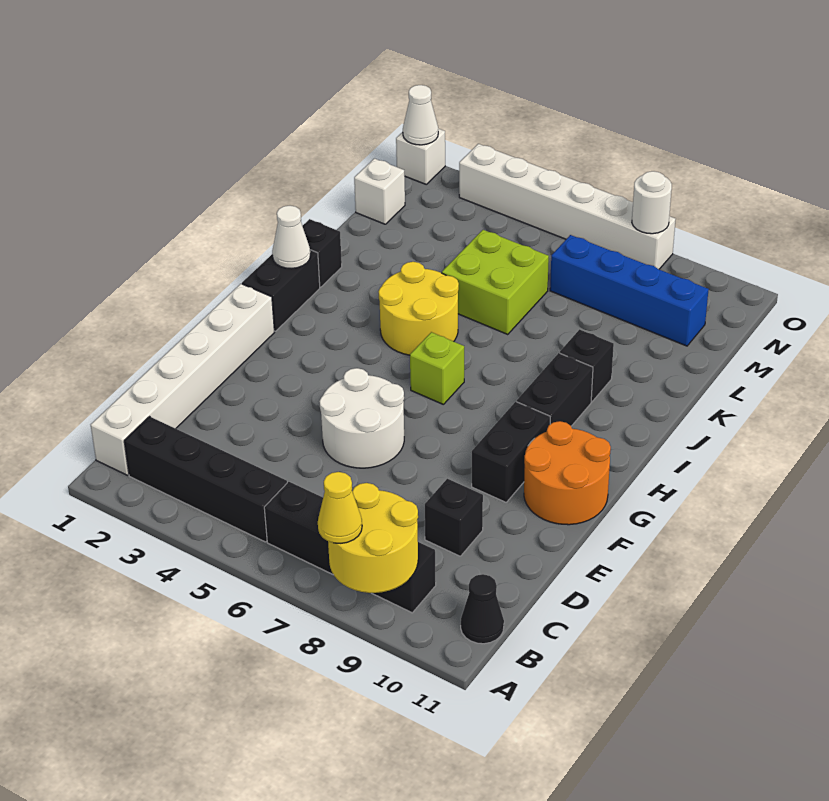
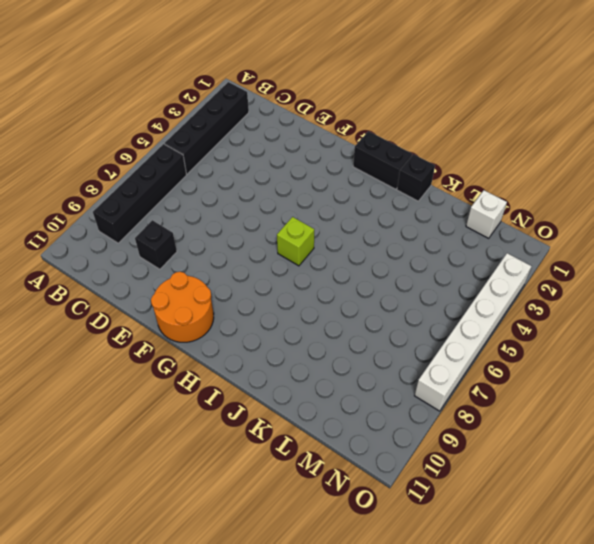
none -> white brick B1:G1 level 1
none -> black cone B11 level 1
none -> white round brick E5:F6 level 1

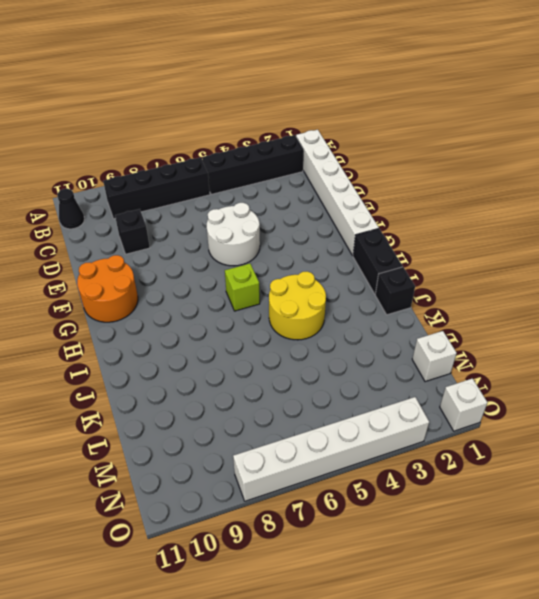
none -> black brick F9:G9 level 1
none -> black brick H9:I9 level 1
none -> black brick J9 level 1

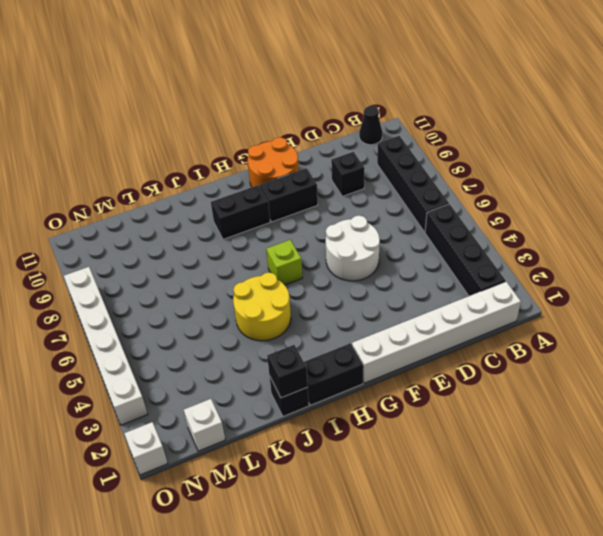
black brick J1 level 2 -> black brick J9 level 1
none -> lime brick K5:L6 level 1
none -> blue brick M7:M10 level 1
none -> yellow round brick A8:B9 level 2

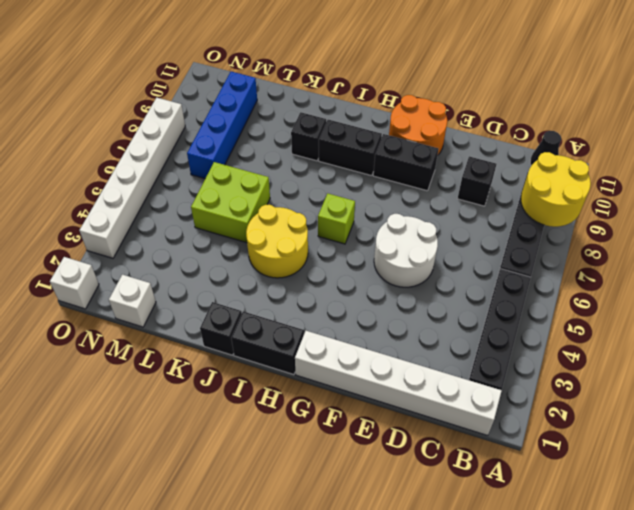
none -> white cone I1 level 2
none -> white cone O1 level 2
none -> white round brick O8 level 2

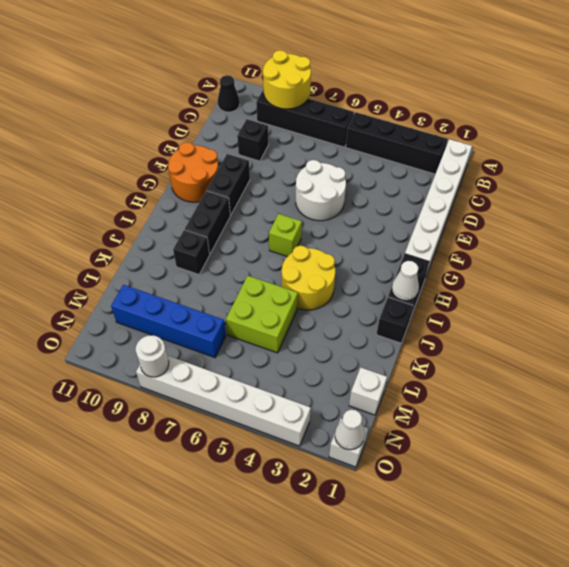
none -> yellow cone A8 level 3

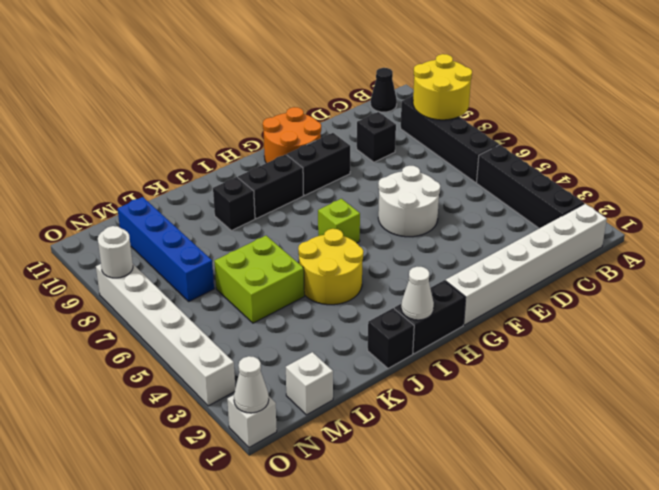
none -> yellow cone A8 level 3

